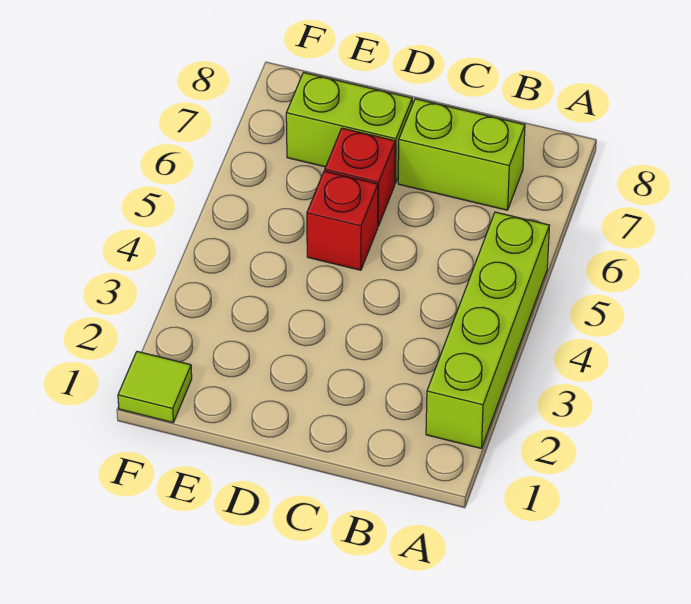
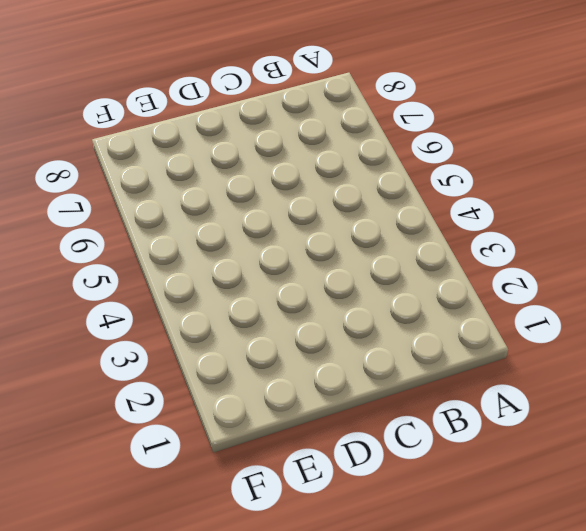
none -> lime brick A2:A5 level 1
none -> lime brick B7:C7 level 1

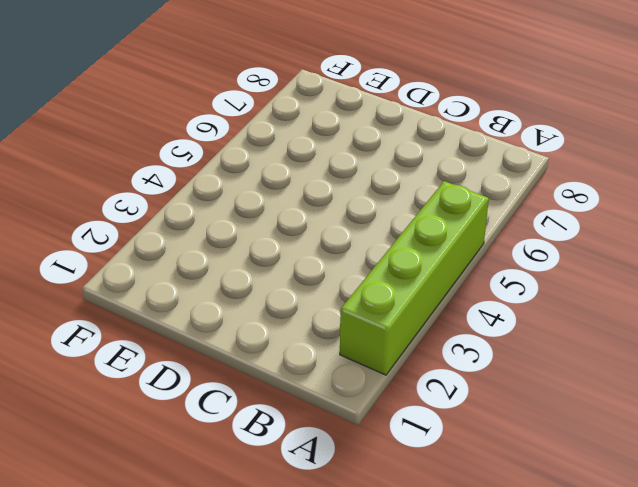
none -> lime brick B7:C7 level 1
none -> red brick D5 level 1

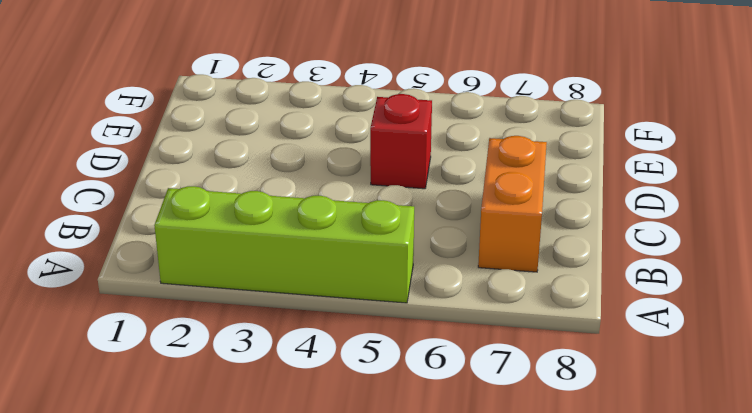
orange brick B7:C7 level 1 -> lime brick B7:C7 level 1
none -> red brick D6 level 1
none -> lime brick D7:E7 level 1

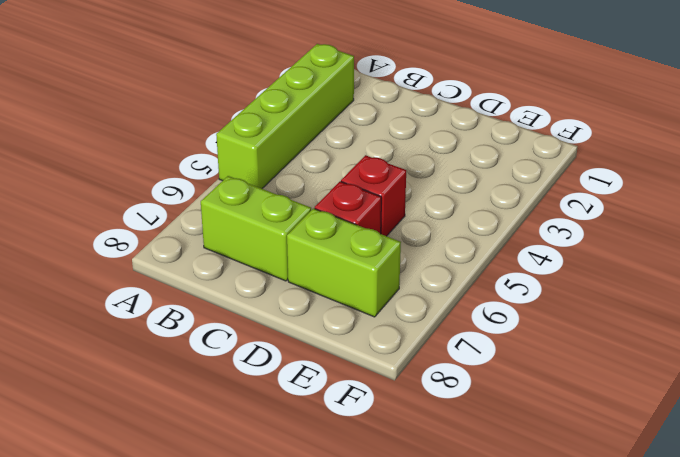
none -> lime tile F1 level 1

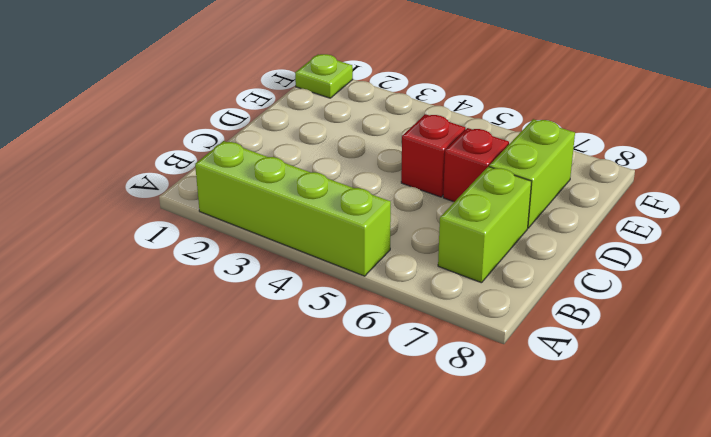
lime plate F1 level 1 -> lime tile F1 level 1

